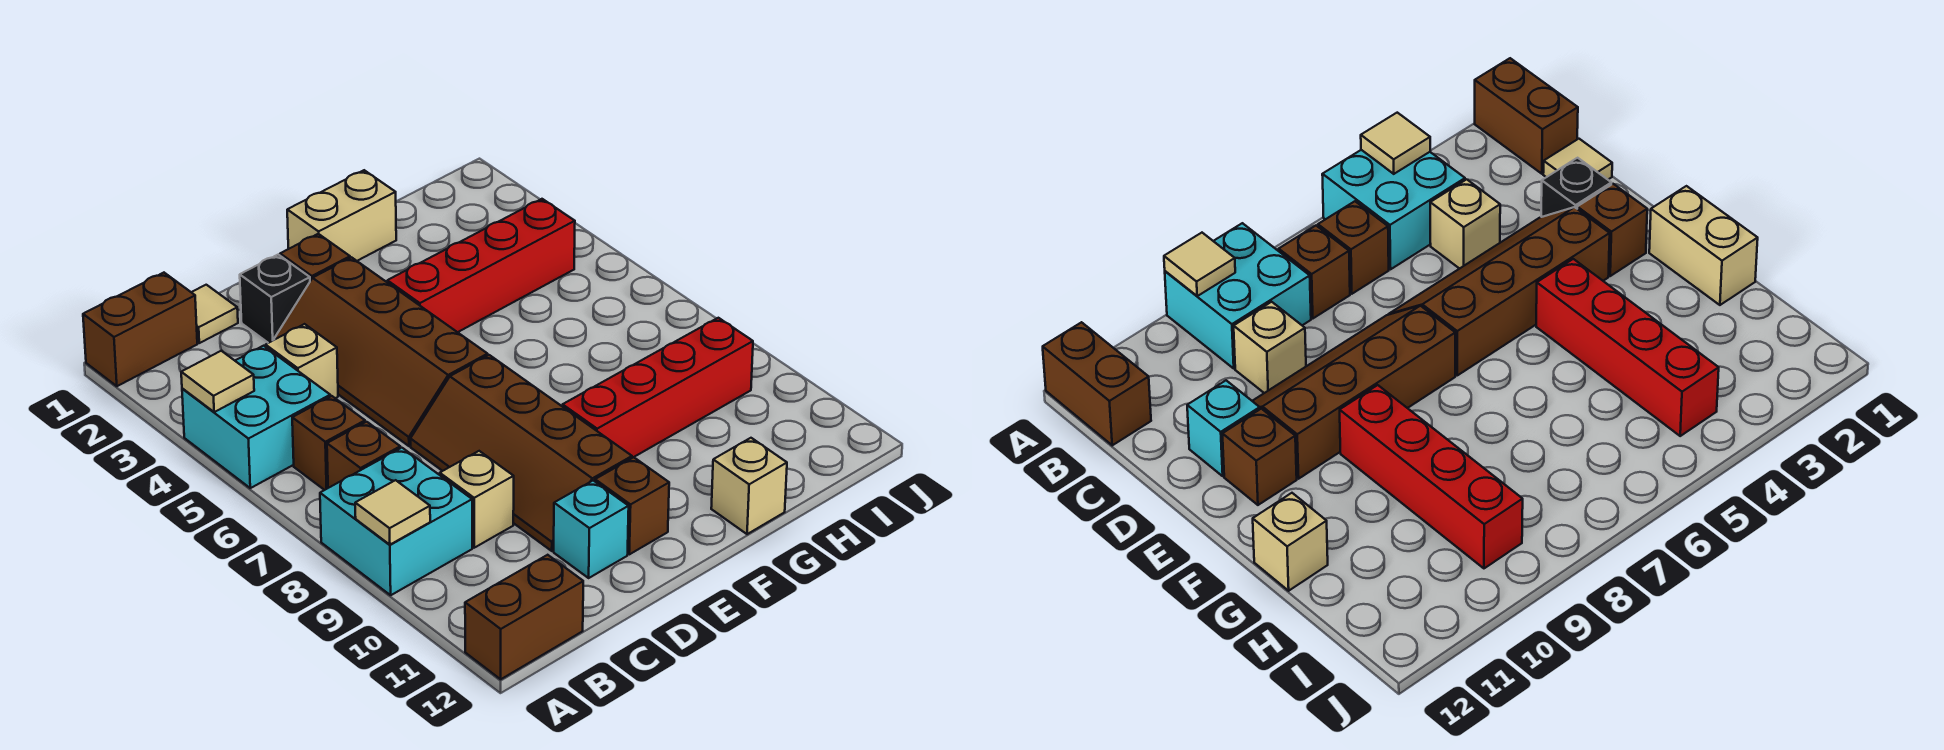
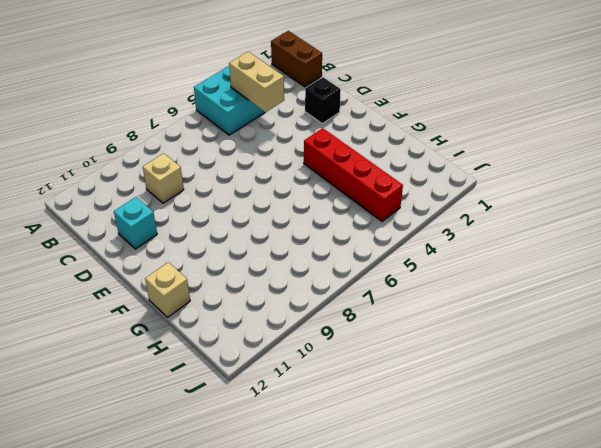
tan brick B4:C4 level 2 -> tan brick F1:G1 level 1
none -> cyan brick A8:B9 level 1
none -> brown brick A12:B12 level 1
none -> brown brick B6 level 1

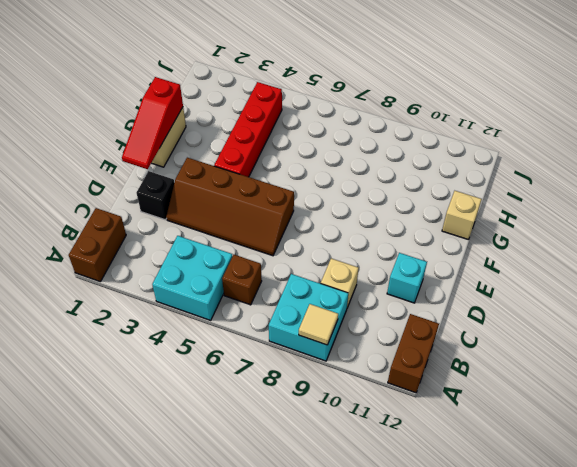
red slope E1:G1 level 2 top G -> none
none -> brown brick B7 level 1
none -> tan tile C1 level 1
none -> tan brick C4 level 1

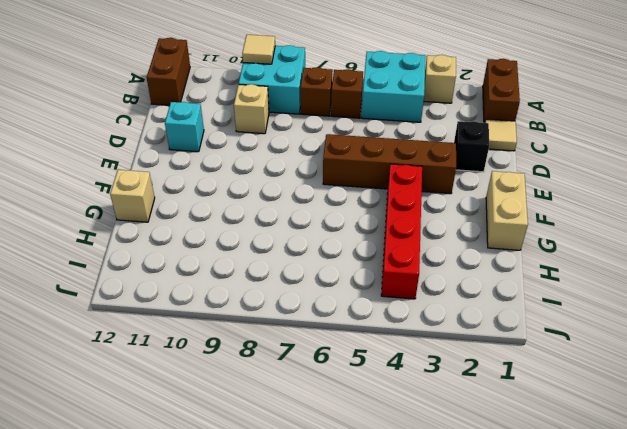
tan brick A3 level 1 -> tan brick C4 level 1
none -> brown slope D7:E10 level 1 top E
none -> brown brick E2 level 1
none -> brown brick E11 level 1

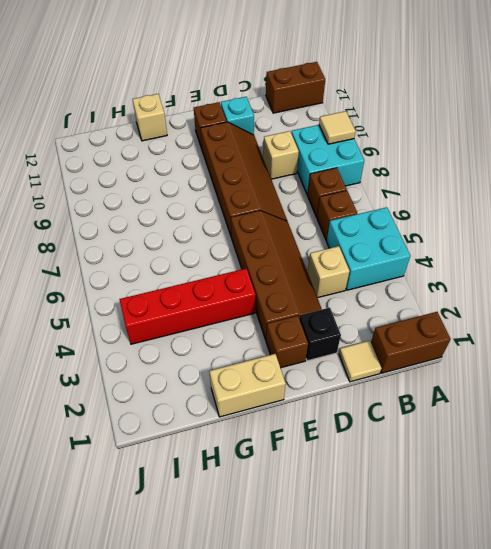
none -> red brick F9:I9 level 1
none -> tan tile A4 level 2

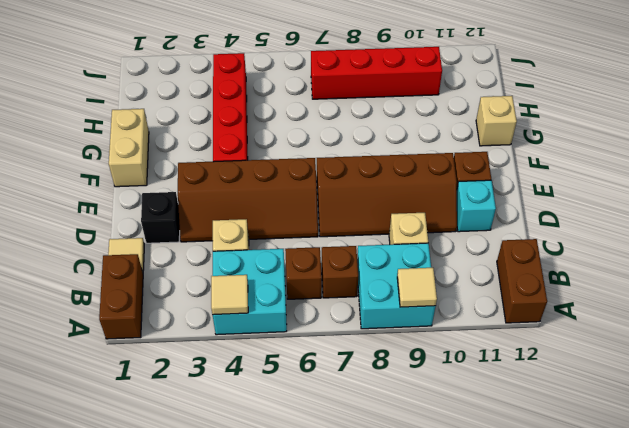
red brick I7:I10 level 1 -> red brick F9:I9 level 1
none -> brown brick E2 level 1

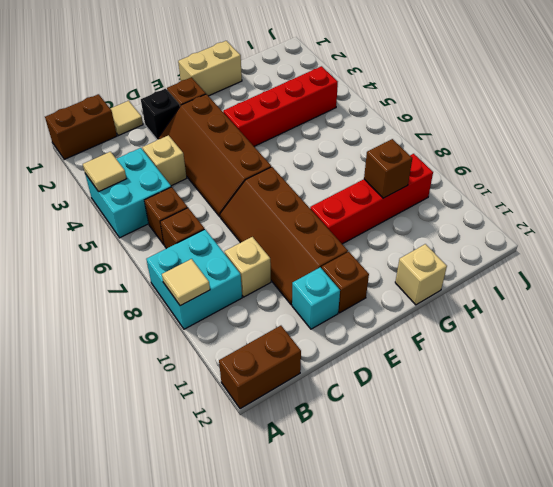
brown brick H9 level 2 -> none

